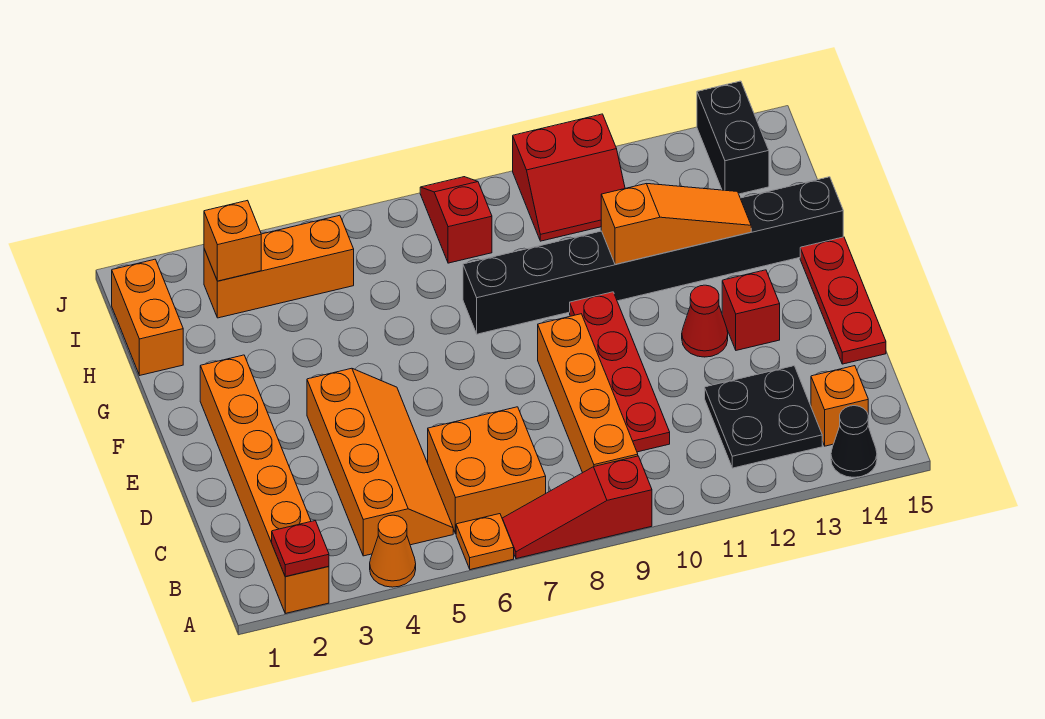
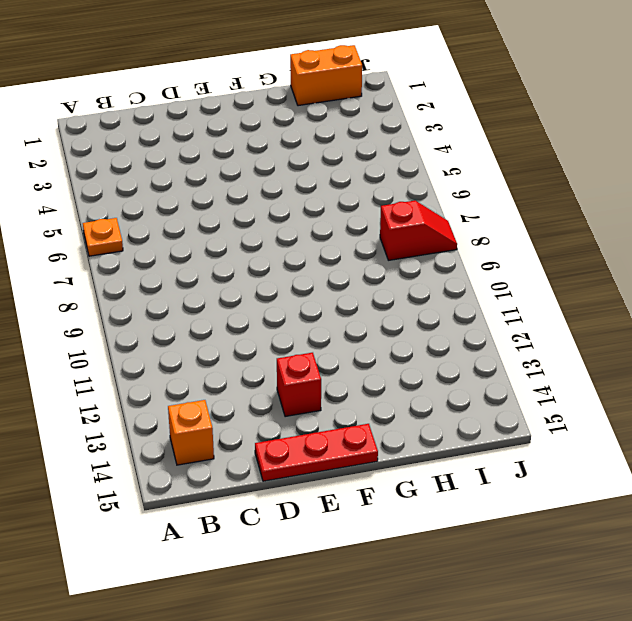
none -> orange brick A2:F2 level 1
none -> orange cone A4 level 1
none -> red slope A7:A9 level 1 top 9

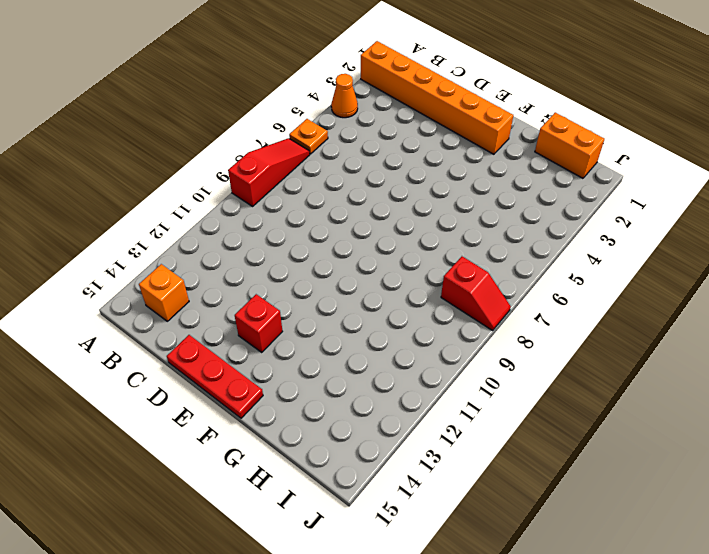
none -> black cone A14 level 1
none -> orange slope B4:E5 level 1 top 4
none -> orange brick B6:C7 level 1

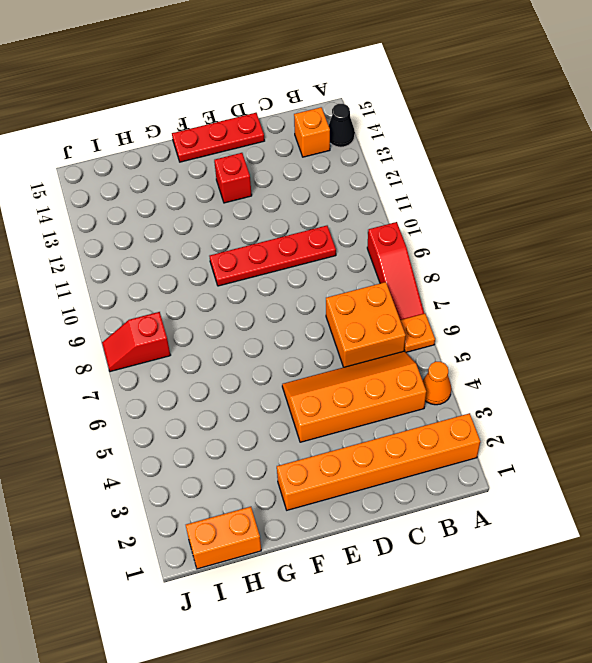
none -> orange brick B9:E9 level 1
none -> black plate B12:C13 level 1
none -> red cone E12 level 1

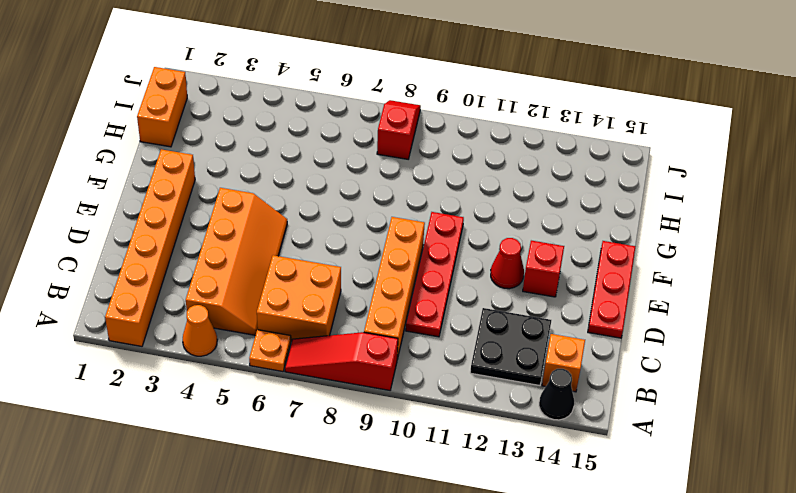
none -> black brick G8:G15 level 1
none -> orange brick I3:I5 level 1
none -> red slope I10:J11 level 1 top J

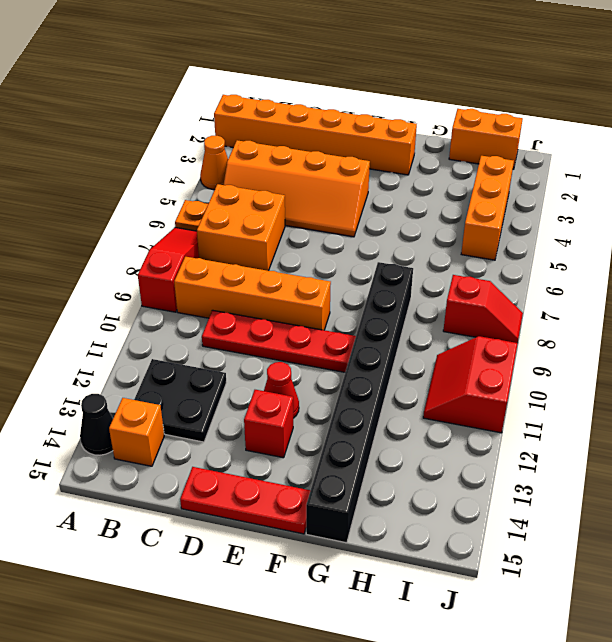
none -> black brick I14:J14 level 1
none -> red plate A2 level 2
none -> orange slope G11:G13 level 2 top 11

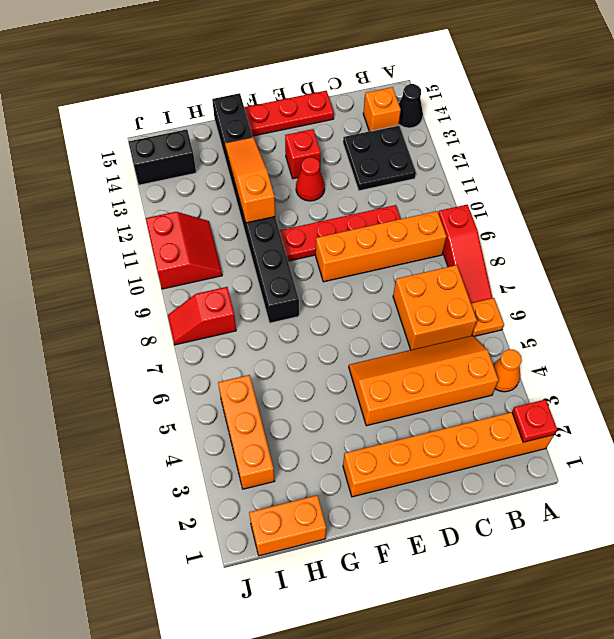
none -> orange brick I3 level 2

